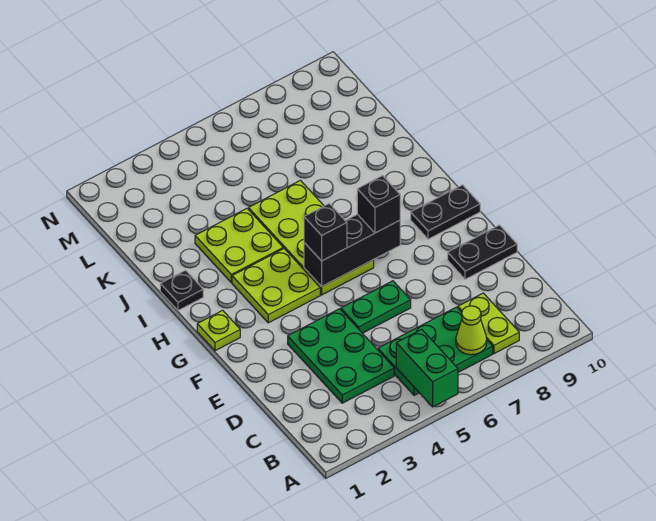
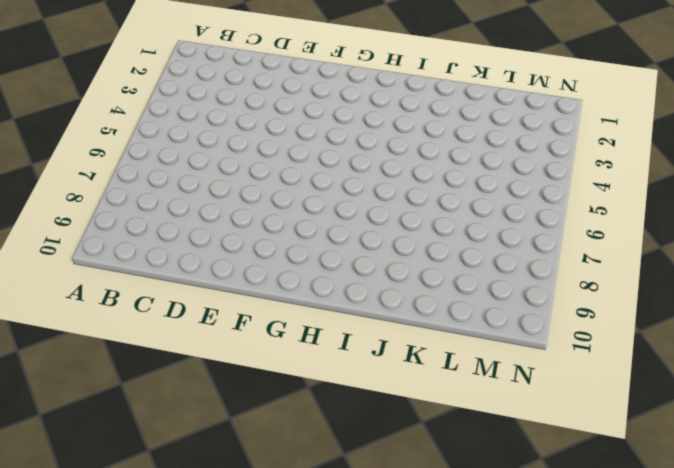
none -> green plate B5:C7 level 1
none -> lime plate B8:C8 level 1
none -> green plate C3:E4 level 1

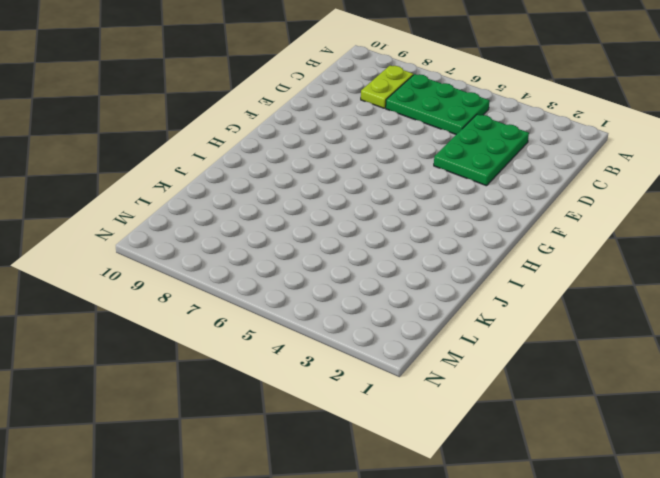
none -> green plate E5:E6 level 1
none -> black plate E9:E10 level 1
none -> lime plate G1 level 1

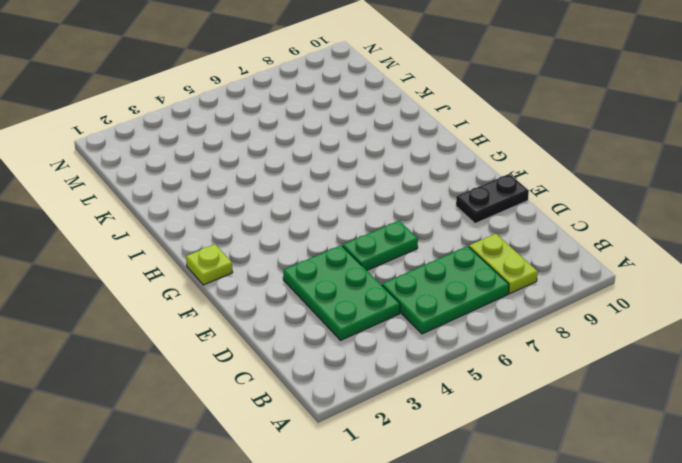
none -> lime plate G3:H4 level 1
none -> lime plate G5:J6 level 1
none -> black plate G9:G10 level 1

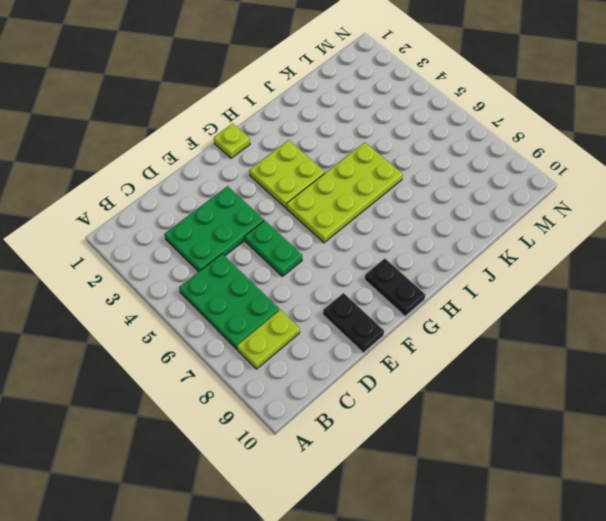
none -> black plate I1 level 1
none -> lime plate I3:J4 level 1
none -> green brick A5:B5 level 2

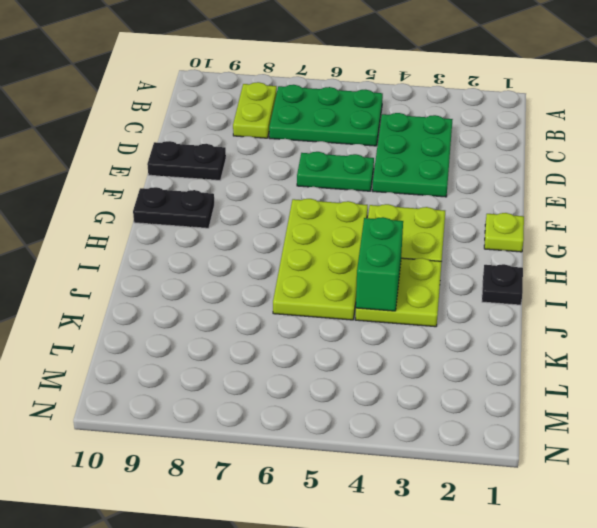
green brick I4:J4 level 2 -> green brick A5:B5 level 2
none -> lime cone B7 level 2
none -> black brick G5:G7 level 2
none -> black brick G5 level 3

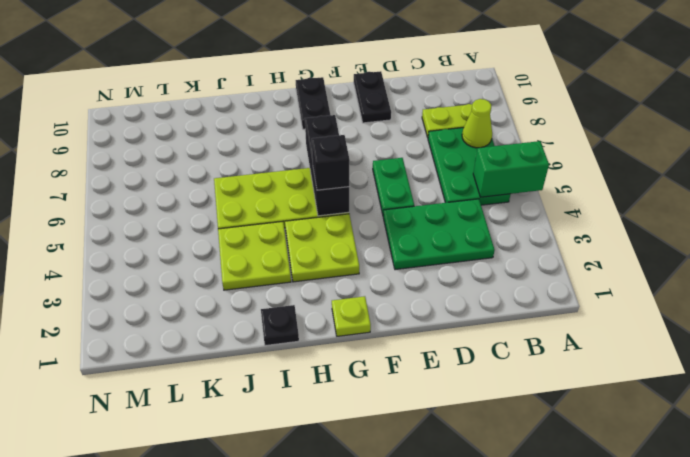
none -> black brick G7 level 3

